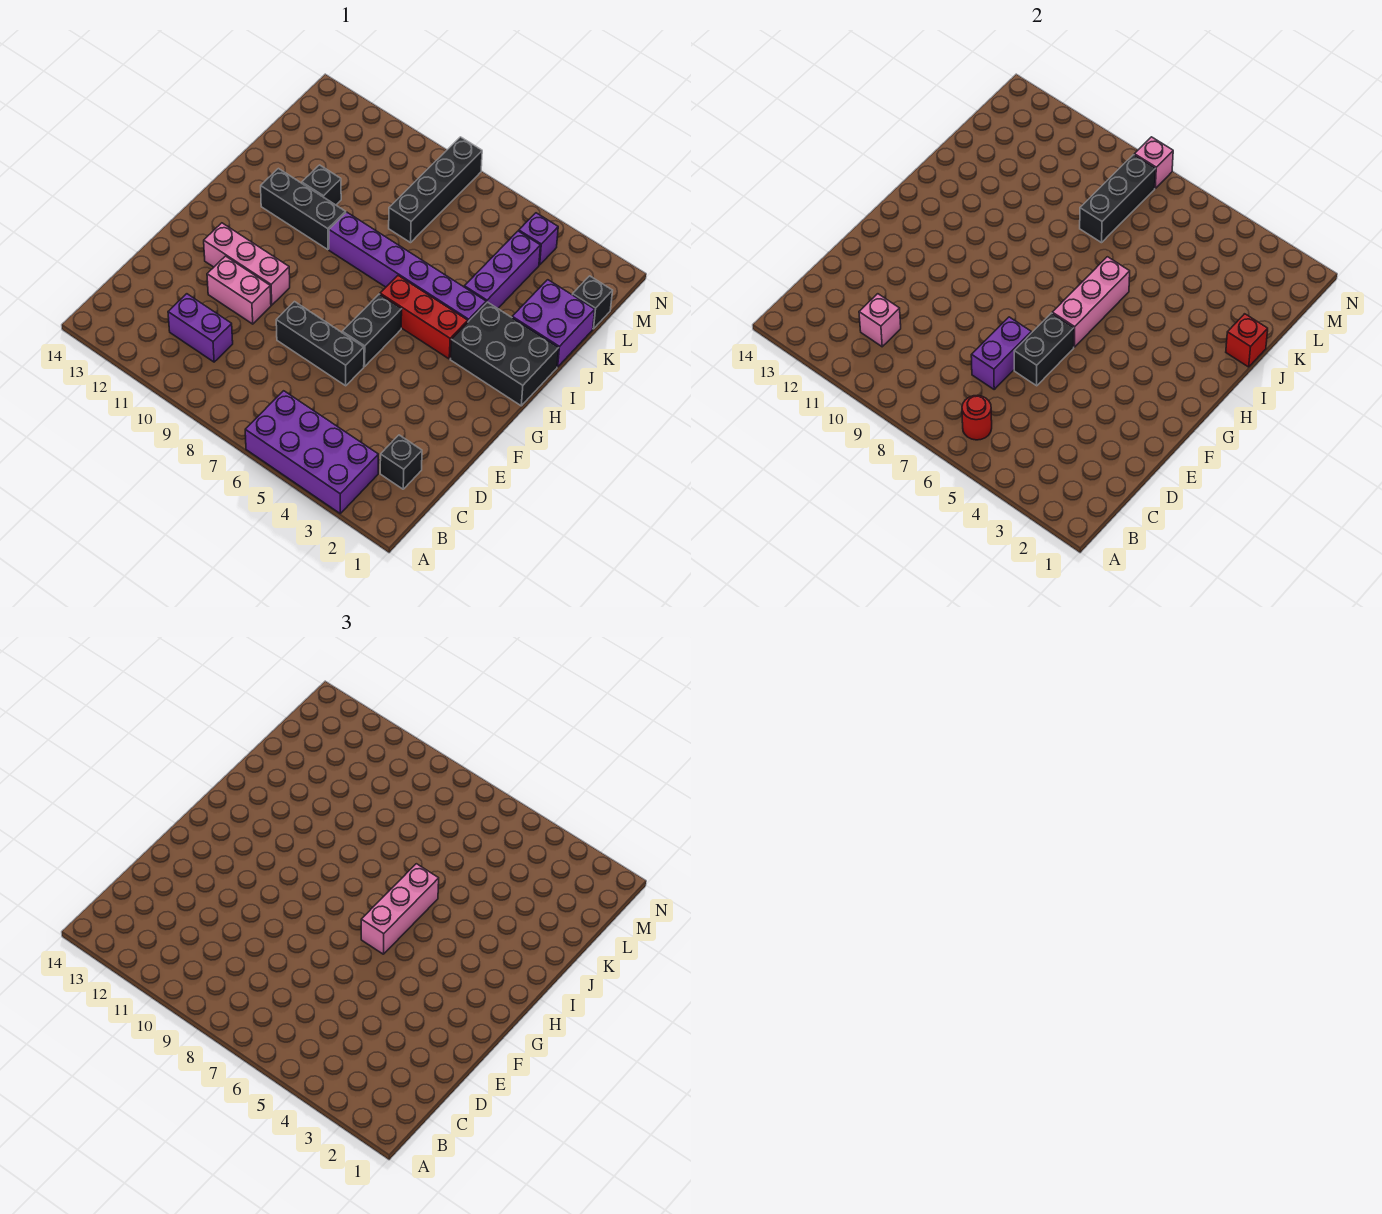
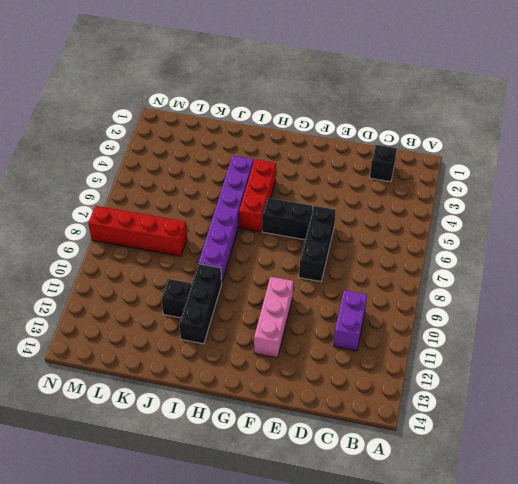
red brick K8:N8 level 1 -> black brick K8:N8 level 1
none -> purple brick A3:B6 level 1
none -> pink brick E10:E11 level 1
none -> black brick H1:I3 level 1

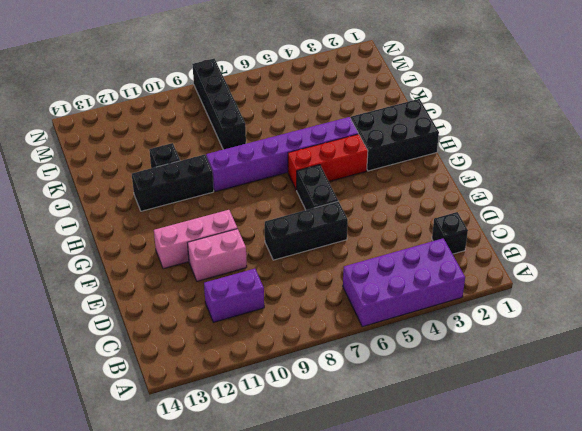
none -> purple brick J1:K2 level 1
none -> purple brick J4:L4 level 1
none -> black brick L1 level 1

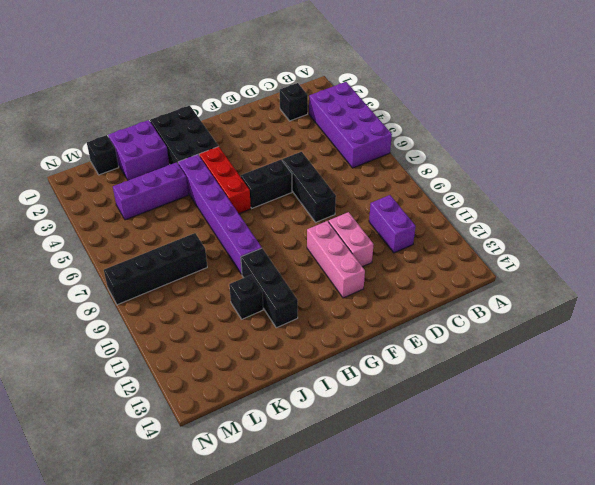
none -> purple brick M4 level 1
none -> red round brick B6 level 2
none -> pink brick C11 level 2

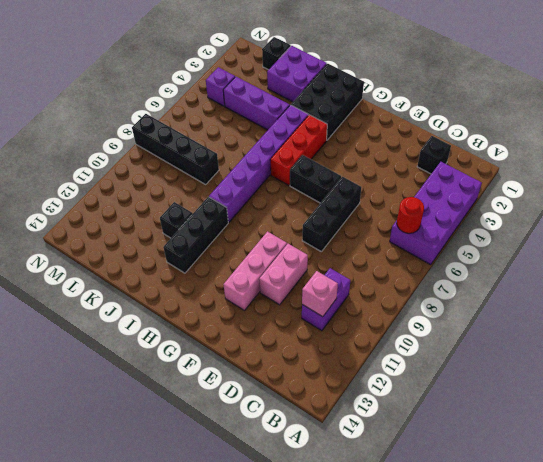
none -> purple brick D7:E7 level 2
none -> black brick E6:F6 level 2
none -> pink brick G6:I6 level 2

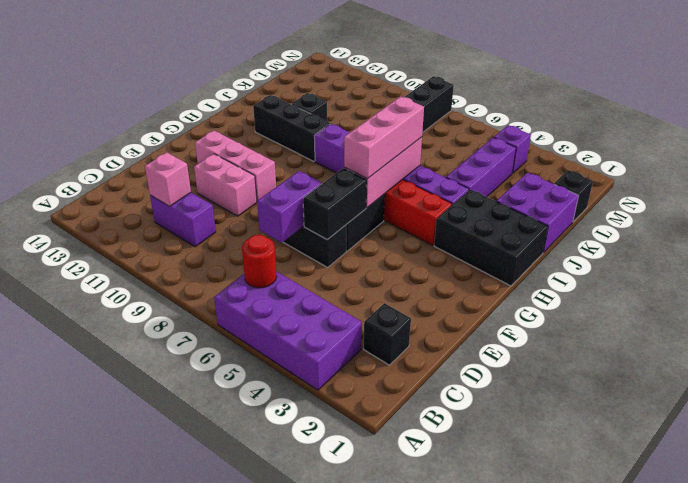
none -> red brick J1 level 2
none -> black brick K8:M8 level 2
none -> pink brick N8 level 2

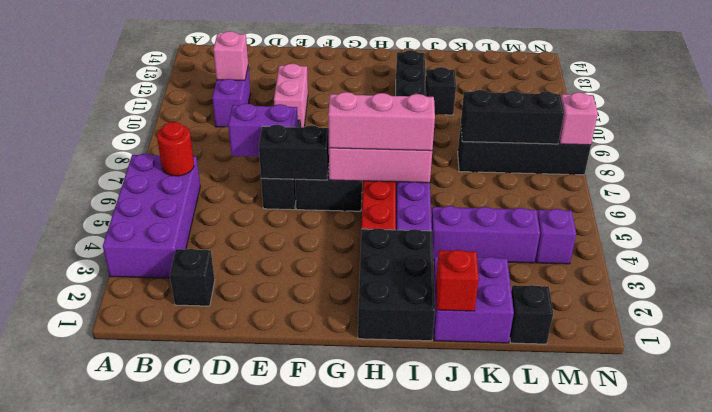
none -> pink brick F10:F12 level 1

